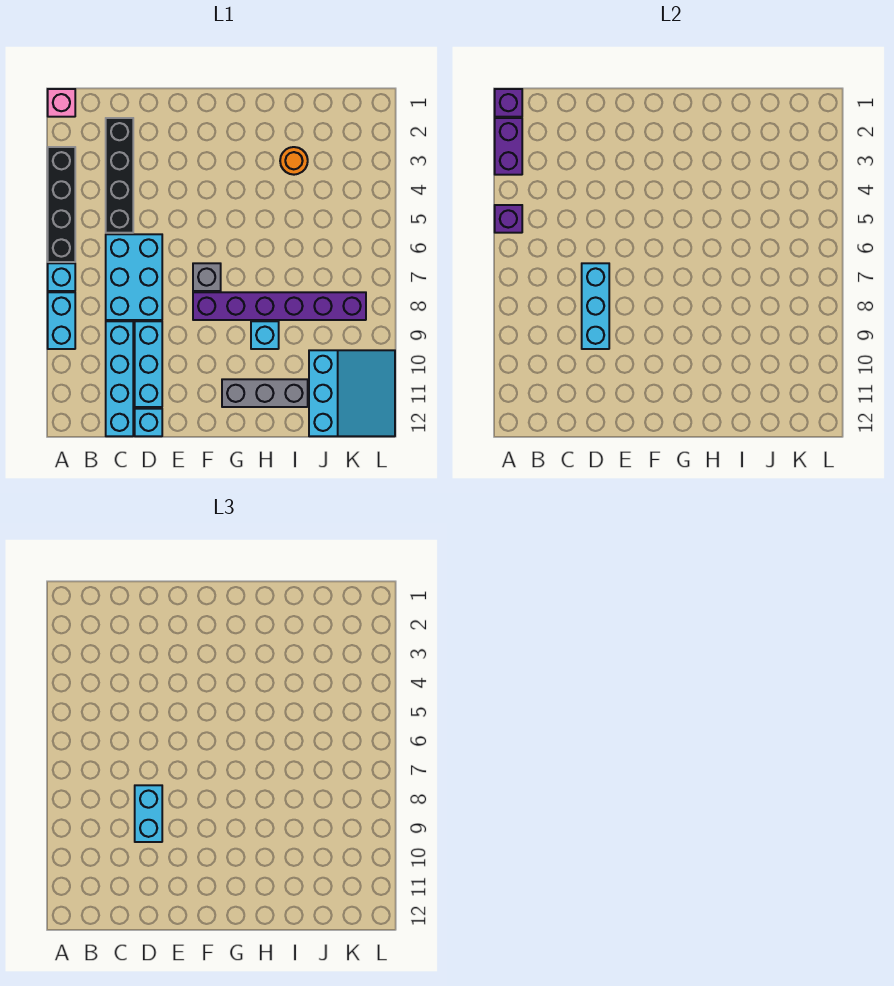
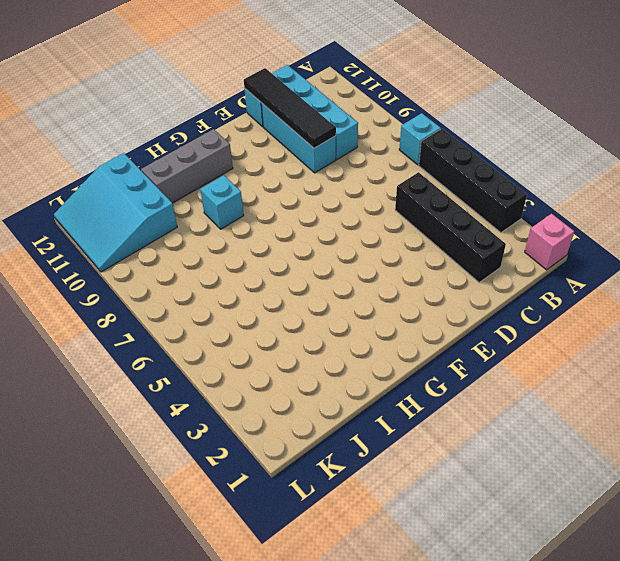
black tile D9:D12 level 2 -> cyan brick D7:D9 level 2
none -> cyan brick A8:A9 level 1
none -> cyan brick C6:D8 level 1
none -> grey brick F7 level 1

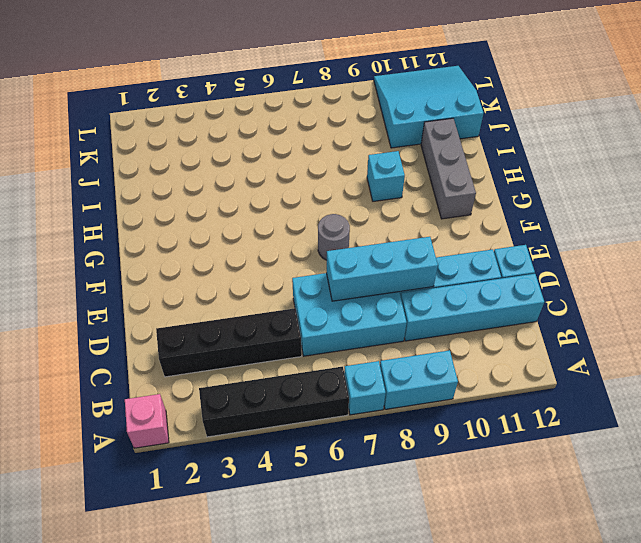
grey round brick F7 level 1 -> grey brick F7 level 1
none -> purple brick F8:K8 level 1
none -> orange round brick I3 level 1
none -> purple brick A1 level 2

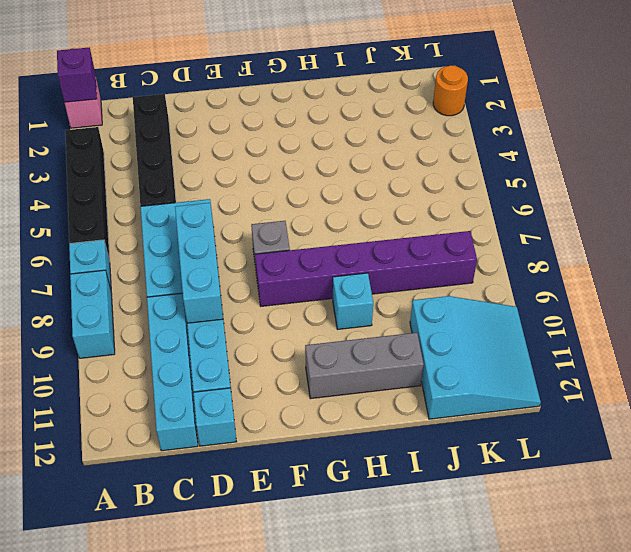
orange round brick L2 level 1 -> orange round brick I3 level 1
none -> purple brick A2:A3 level 2
none -> purple brick A5 level 2
none -> cyan brick D8:D9 level 3

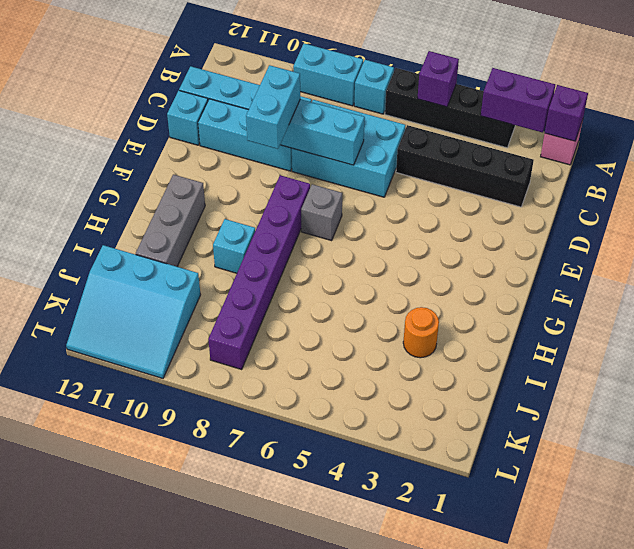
cyan brick D9:E9 level 3 -> cyan brick D8:D9 level 3

